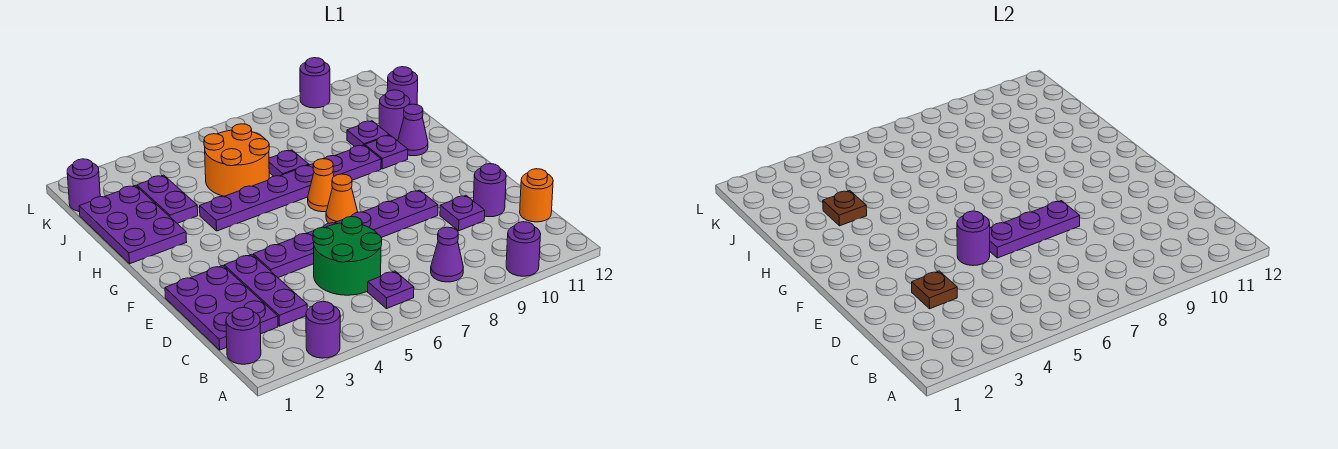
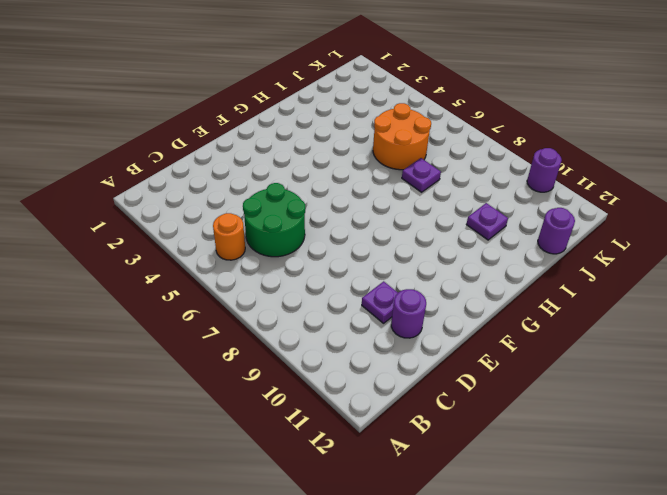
orange round brick B5 level 1 -> orange round brick C12 level 1
none -> purple round brick A3 level 1
none -> purple round brick A10 level 1
none -> purple round brick B1 level 1
none -> purple plate B6 level 1

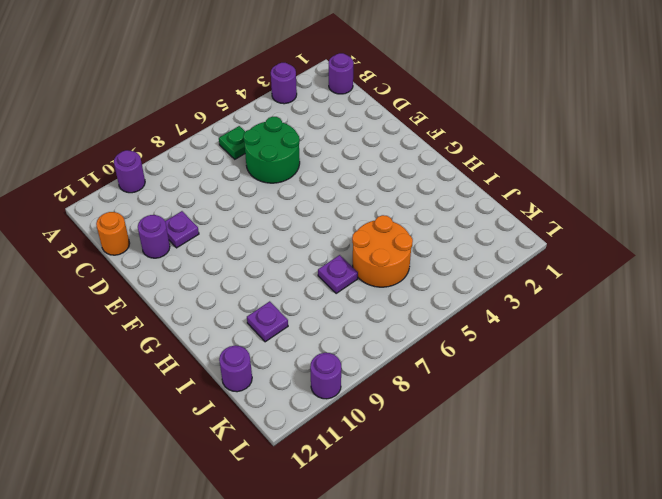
green plate B6 level 1 -> purple plate B6 level 1
none -> purple cone B8 level 1
none -> purple plate C1:E2 level 1
none -> purple plate C3:E3 level 1
none -> purple plate E4:E9 level 1

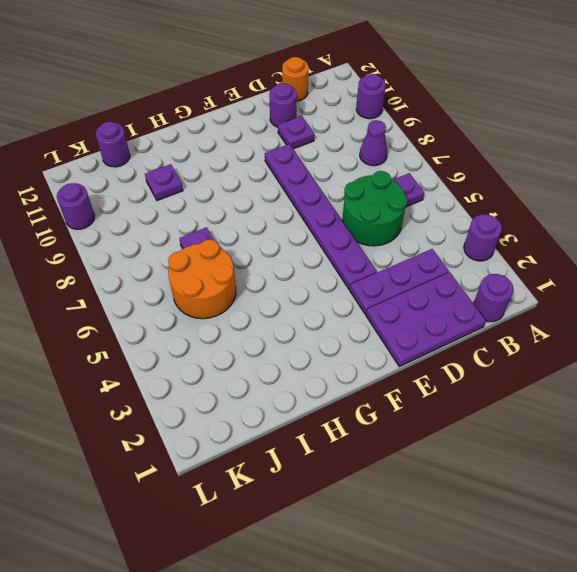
none -> orange cone F7 level 1
none -> orange cone G7 level 1
none -> purple plate H1:J2 level 1
none -> purple plate H4:H9 level 1

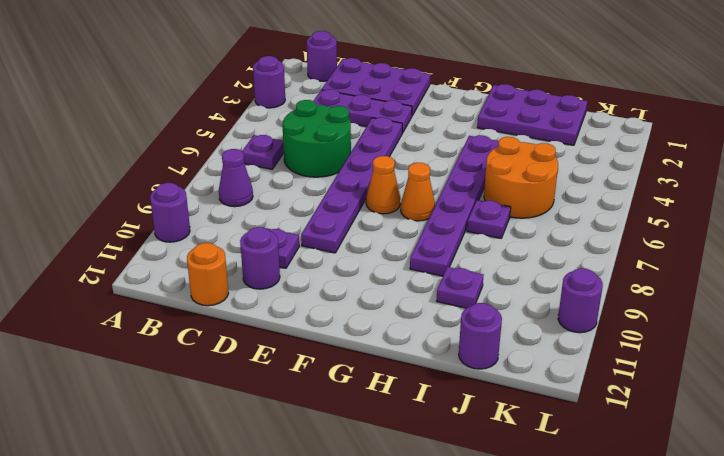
none -> purple plate H10 level 1
none -> purple cone H11 level 1
none -> purple plate I3:J3 level 1
none -> purple round brick I11 level 1

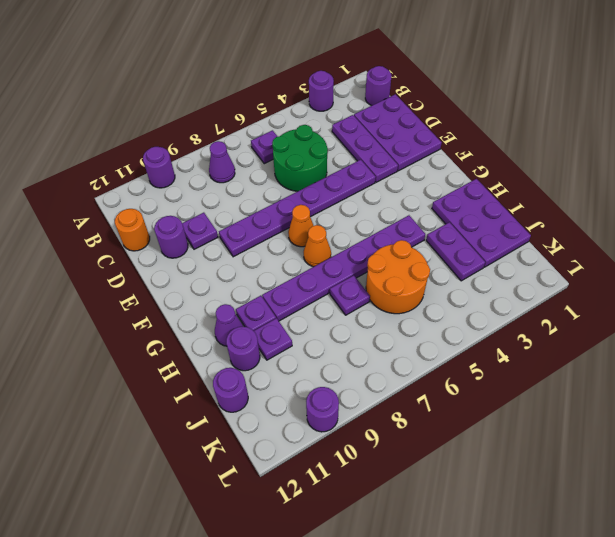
none -> purple round brick K1 level 1
none -> brown plate D3 level 2
none -> purple round brick E5 level 2
none -> purple plate E6:E8 level 2

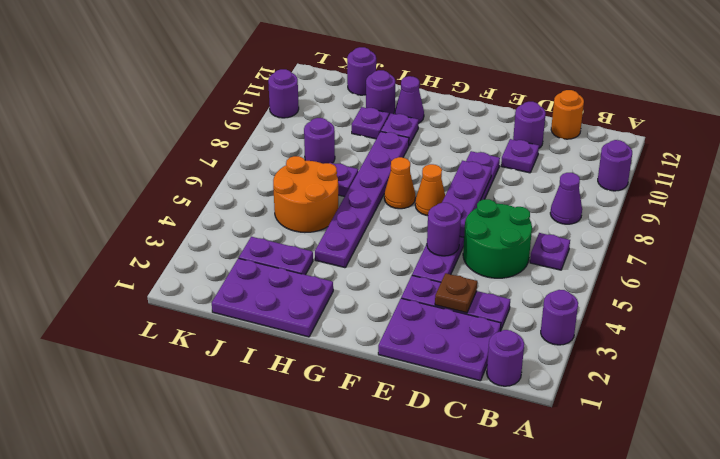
purple round brick J8 level 1 -> purple round brick K1 level 1
none -> brown plate I3 level 2

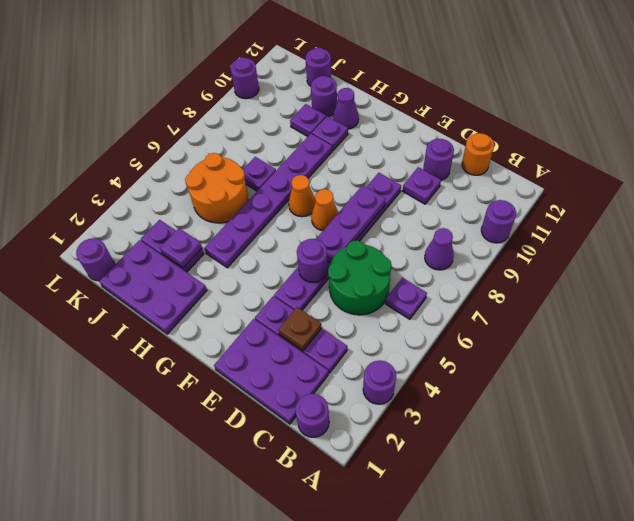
purple plate I3 level 2 -> brown plate I3 level 2

